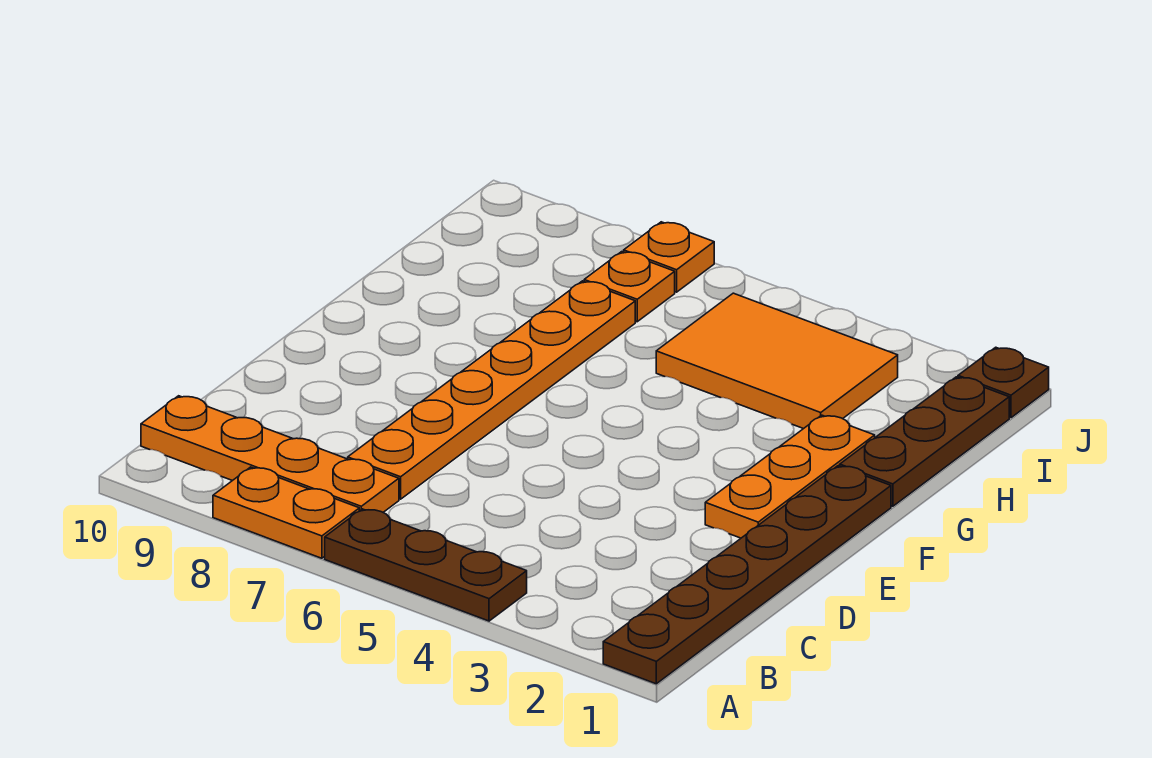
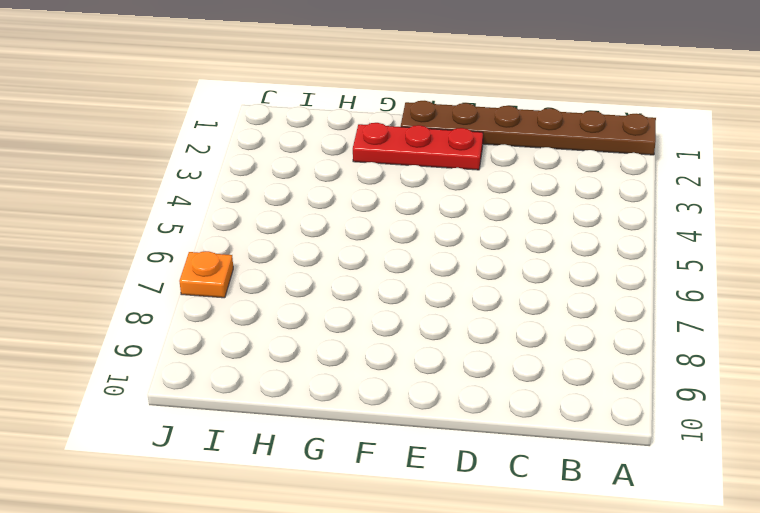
red plate E2:G2 level 1 -> orange plate E2:G2 level 1
none -> brown plate A4:A6 level 1
none -> orange plate A7:A8 level 1

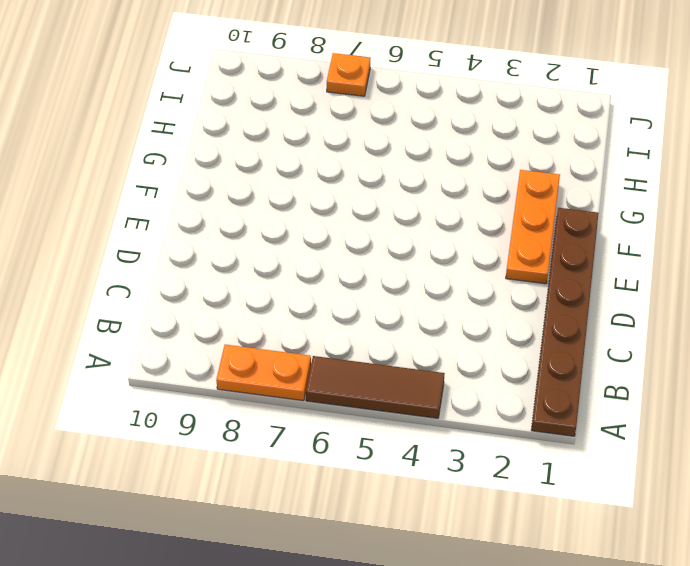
brown tile A4:A6 level 1 -> brown plate A4:A6 level 1
none -> orange plate B7:B10 level 1
none -> orange plate C7:H7 level 1

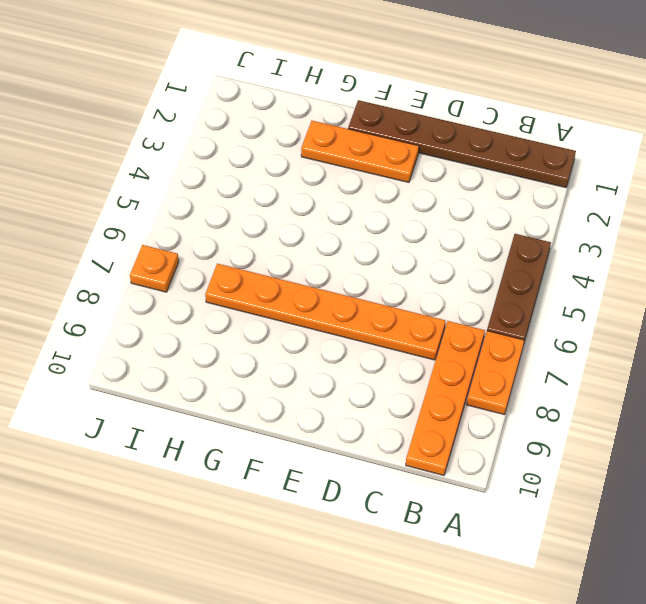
none -> brown plate G1:I1 level 1
none -> orange tile H3:I5 level 1

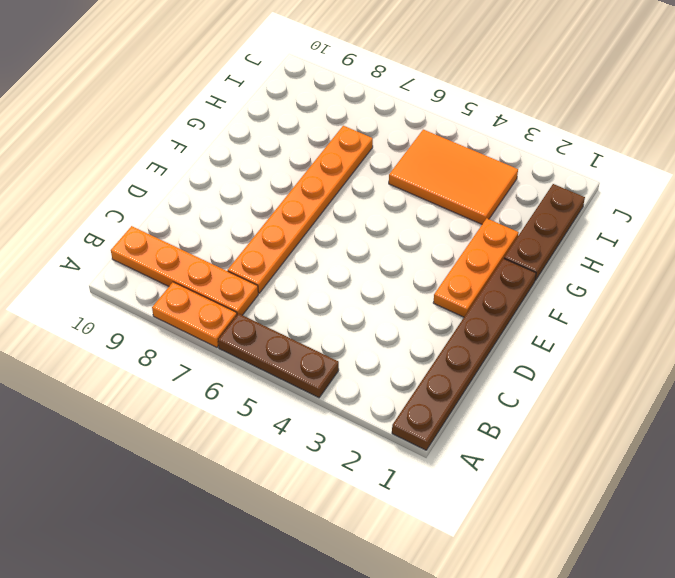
none -> orange plate I7 level 1
none -> brown plate J1 level 1

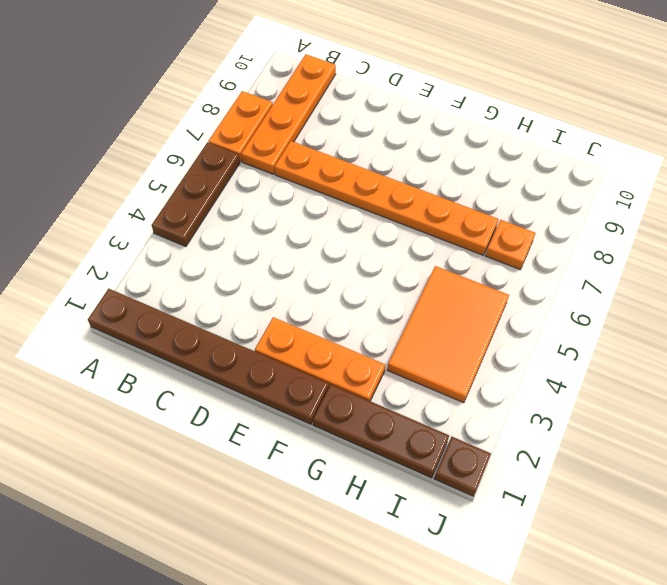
none -> orange plate J7 level 1

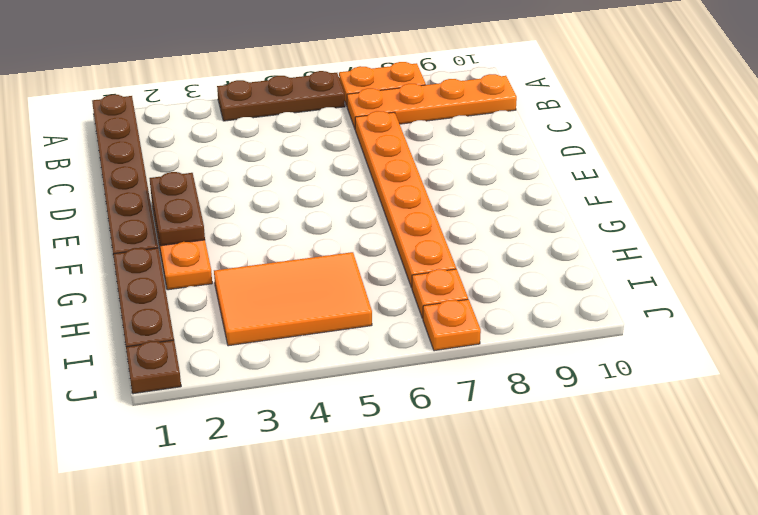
brown plate E2:F2 level 2 -> none

